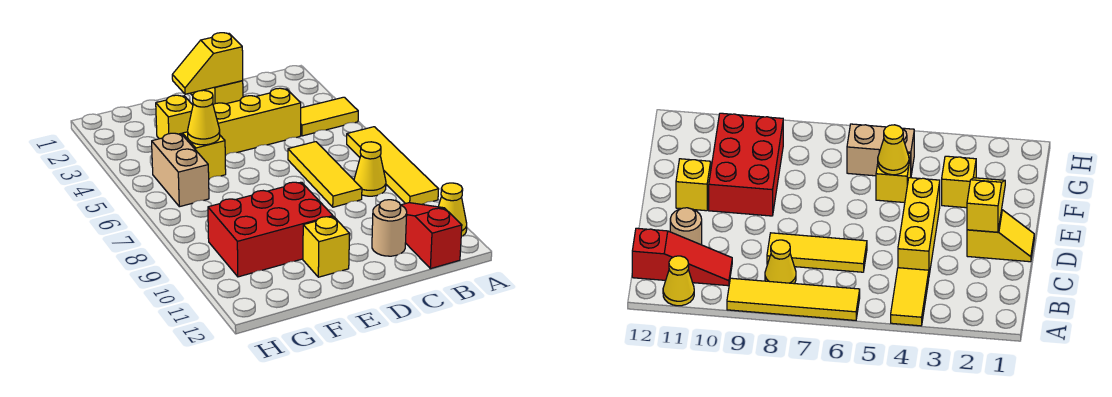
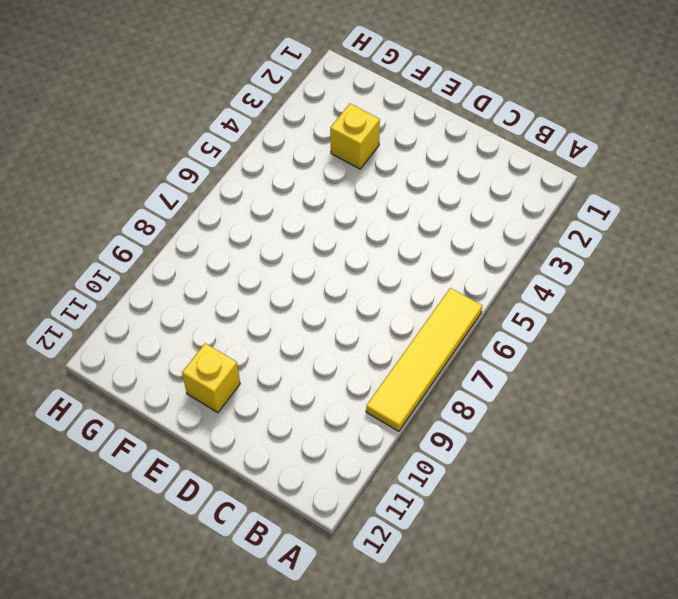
none -> yellow tile A4:B4 level 1
none -> yellow cone A11 level 1
none -> yellow cone B8 level 1

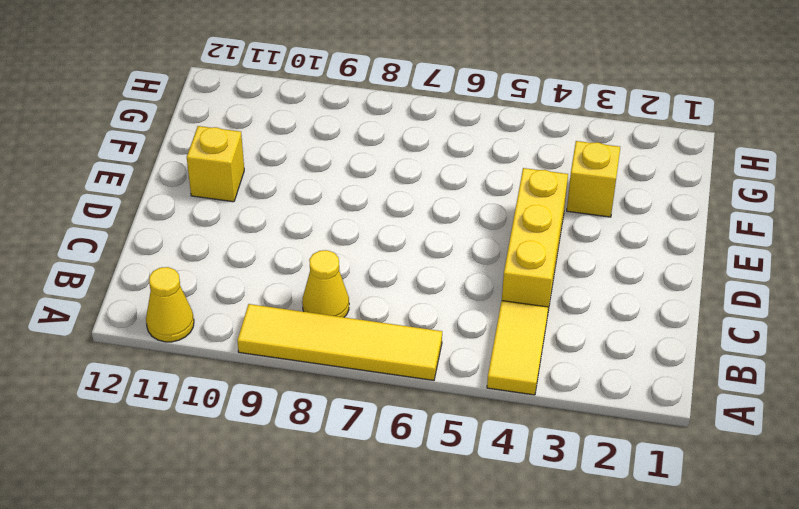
none -> red slope B10:B12 level 1 top 12
none -> yellow tile C6:C8 level 1
none -> tan round brick C11 level 1

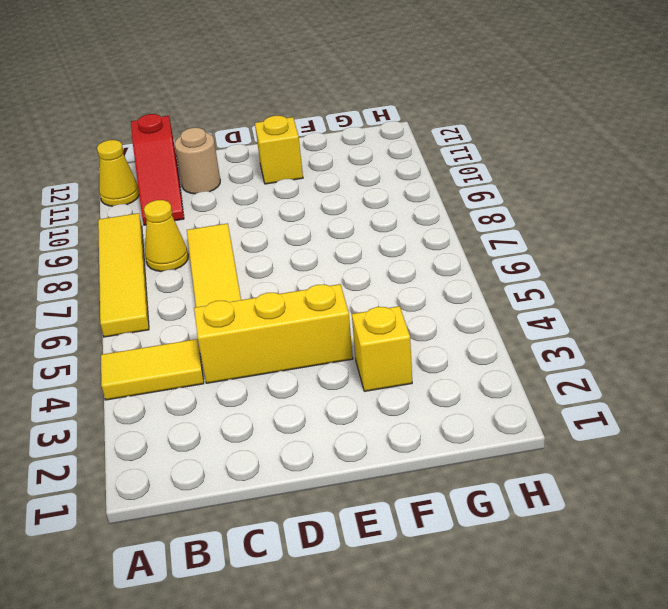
none -> yellow slope D1:D2 level 1 top 2
none -> red brick E9:G10 level 1
none -> yellow brick F5 level 1

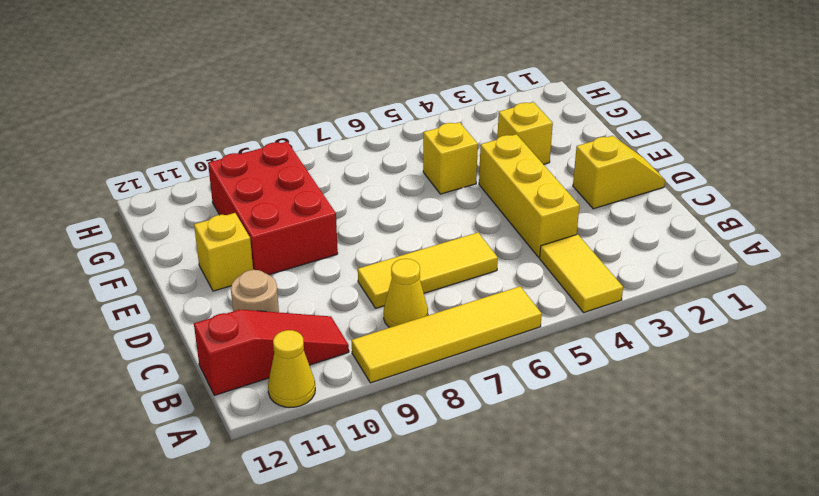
none -> tan brick G5:G6 level 1
none -> yellow slope D2:E2 level 2 top D
none -> yellow cone F5 level 2

